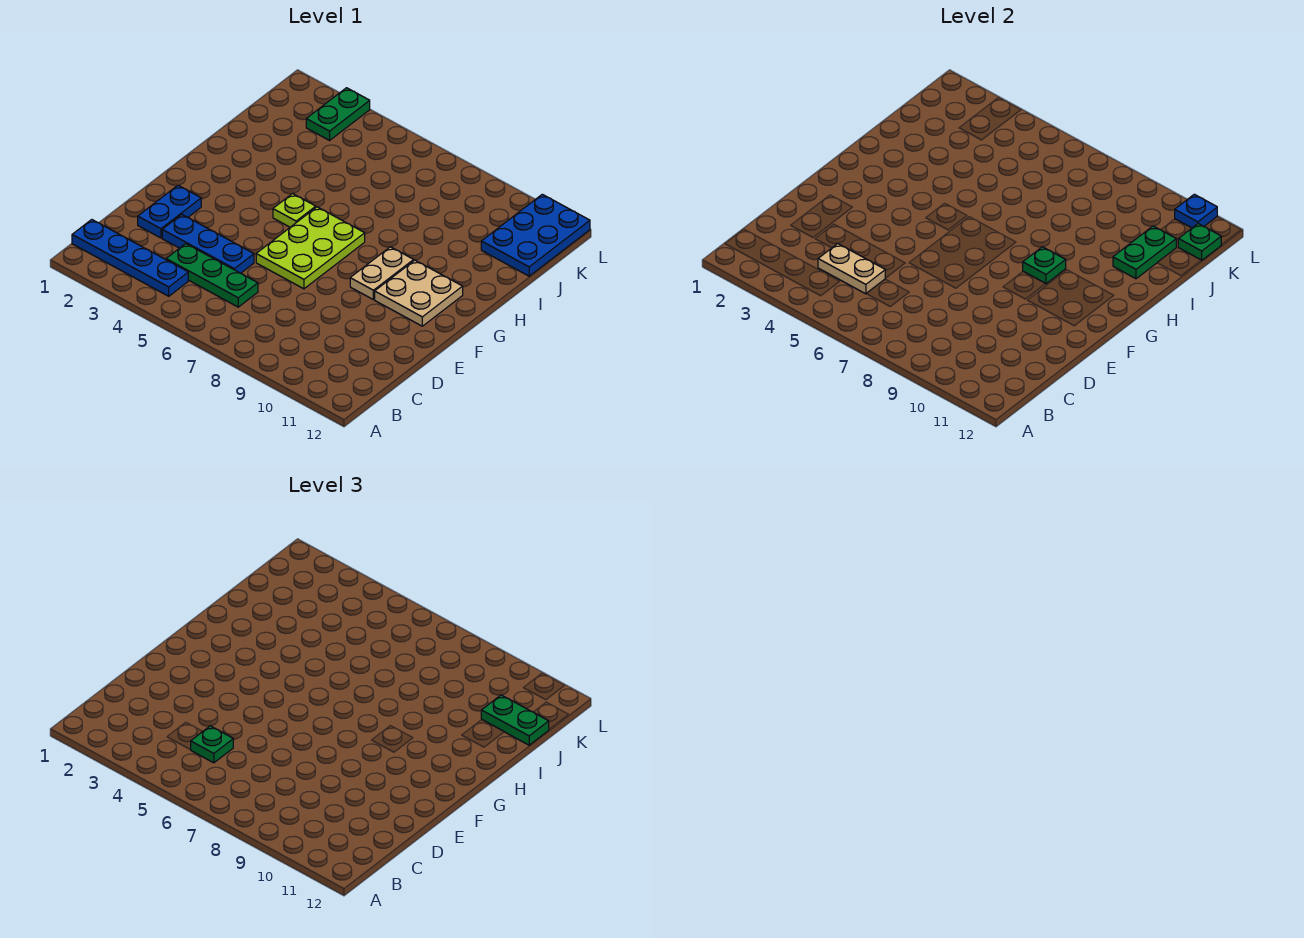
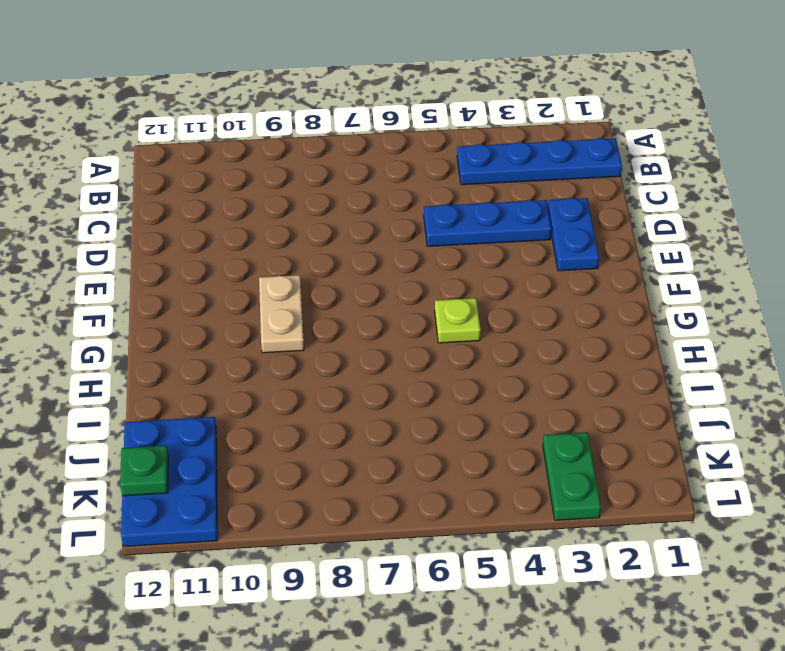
none -> green plate C4:C6 level 1
none -> lime plate E6:G7 level 1
none -> tan plate F10:G11 level 1

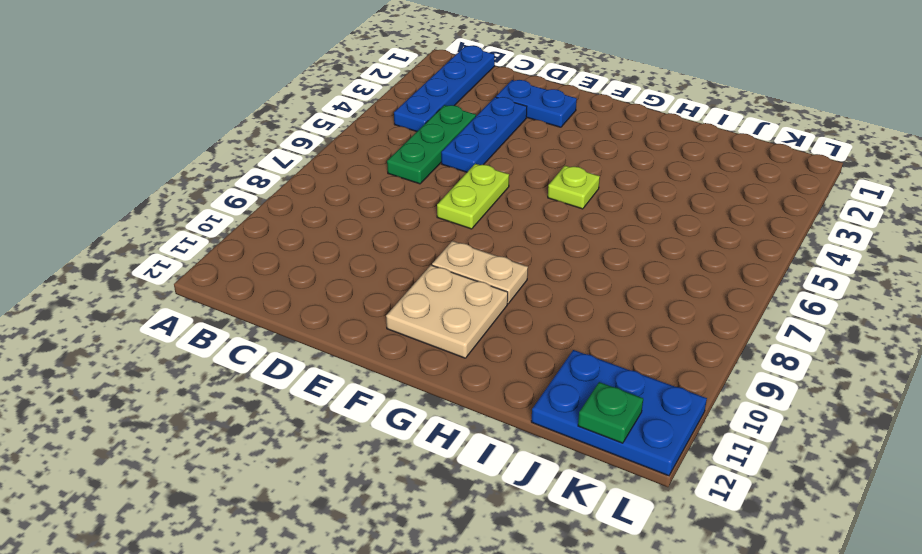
lime plate E6:E7 level 1 -> lime plate E6:G7 level 1
none -> green plate K3:L3 level 1
none -> tan plate C4:C5 level 2
none -> green plate G9 level 2

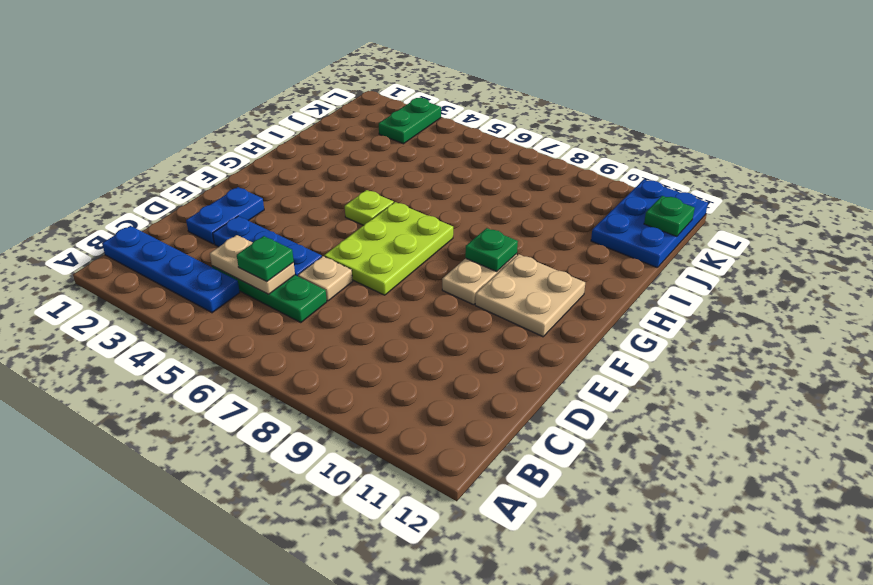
tan plate D6 level 1 -> none
none -> green plate I11:J11 level 2
none -> blue plate L11 level 2
none -> green plate J11:J12 level 3

